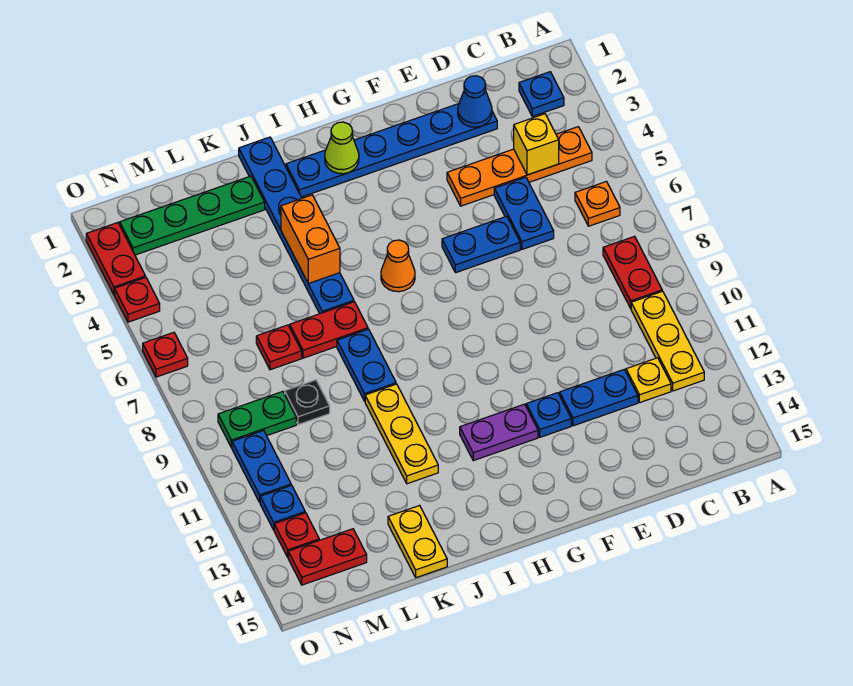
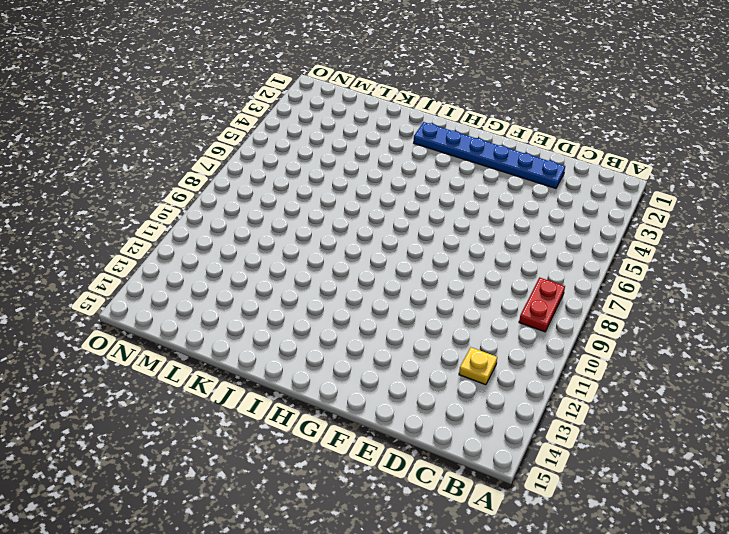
none -> blue plate B2 level 1
none -> orange plate B4:E4 level 1
none -> orange plate B6 level 1
none -> yellow plate B10:B12 level 1

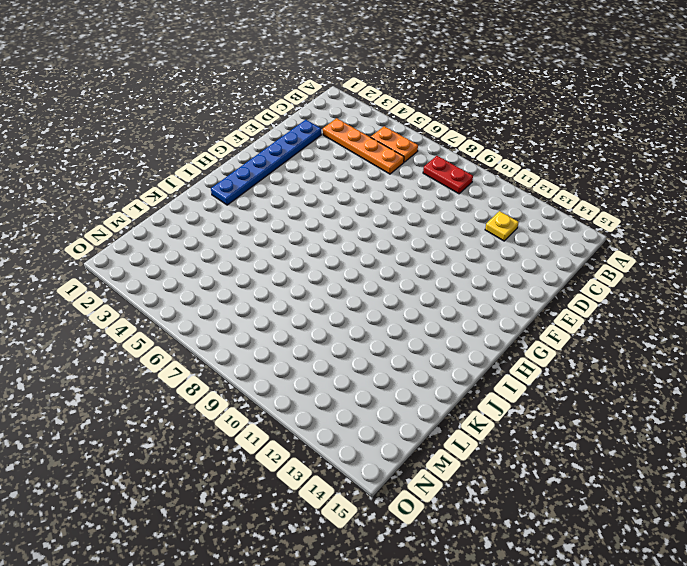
orange plate B5:B6 level 1 -> orange plate B6 level 1
orange plate C3:C6 level 1 -> orange plate B4:E4 level 1
none -> blue plate B2 level 1
none -> yellow plate B10:B12 level 1
none -> blue plate D5:D6 level 1
none -> blue plate D12:E12 level 1

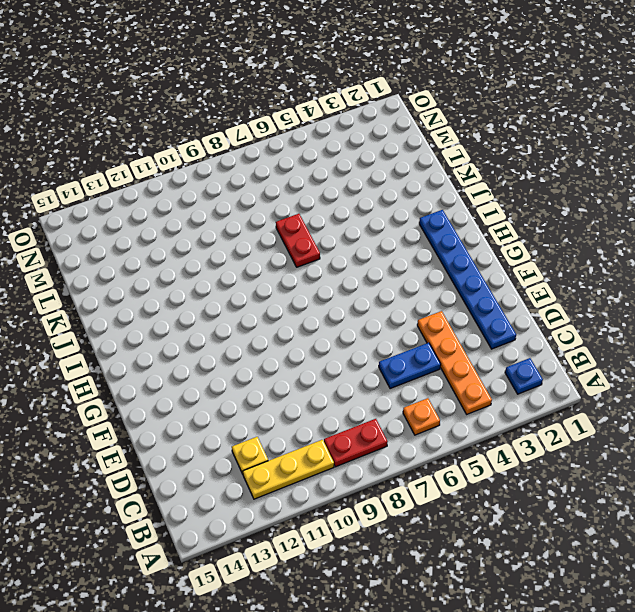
none -> blue plate D12:E12 level 1
none -> blue plate E6:F6 level 1
none -> blue plate F12 level 1
none -> purple plate G12:H12 level 1

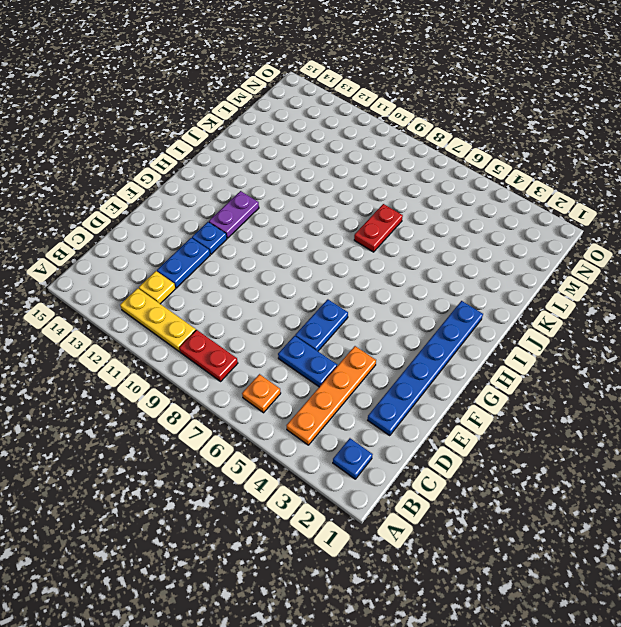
none -> orange cone H6 level 1
none -> blue plate J1:J6 level 1
none -> blue plate J8:J9 level 1
none -> yellow plate J10:J12 level 1

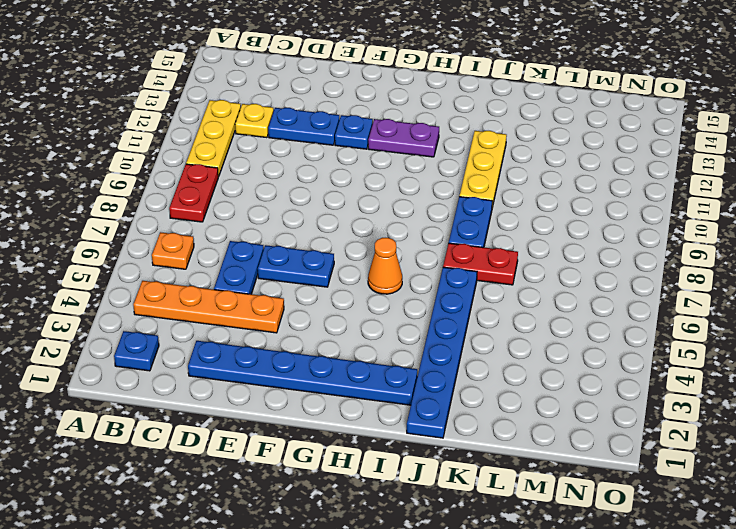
none -> green plate K2:N2 level 1
none -> yellow plate K14:K15 level 1
none -> red plate L7 level 1
none -> black plate L9 level 1

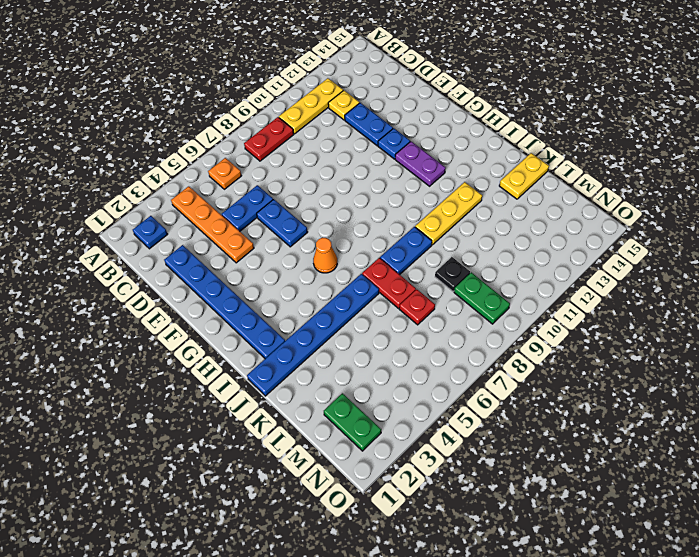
green plate M2:N2 level 1 -> green plate K2:N2 level 1
none -> red plate M14:N14 level 1
none -> blue plate N10:N11 level 1
none -> blue plate N12 level 1
none -> red plate N13 level 1

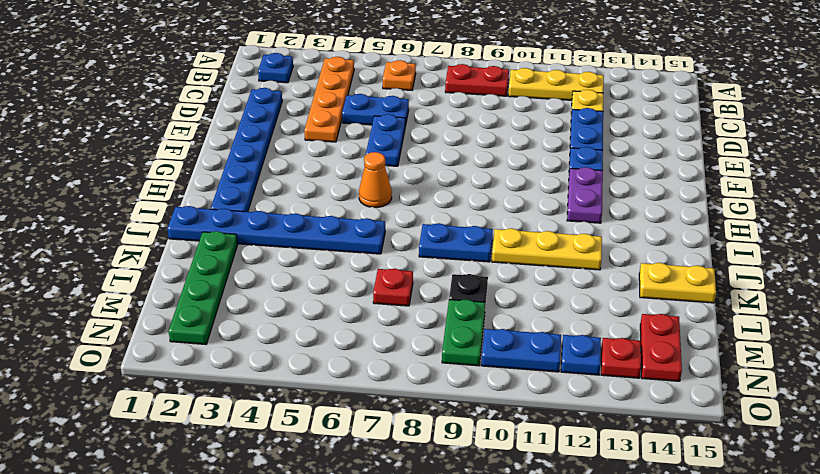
none -> red plate J7:K7 level 1
none -> red plate O2:O3 level 1
none -> red plate O4 level 1
none -> red plate O6 level 1

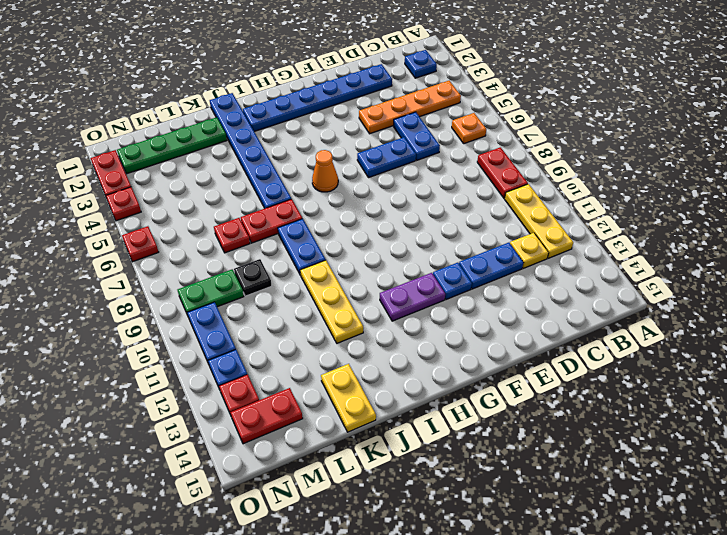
none -> yellow brick C4 level 2
none -> blue cone D2 level 2
none -> lime cone H2 level 2
none -> orange brick J4:J5 level 2

